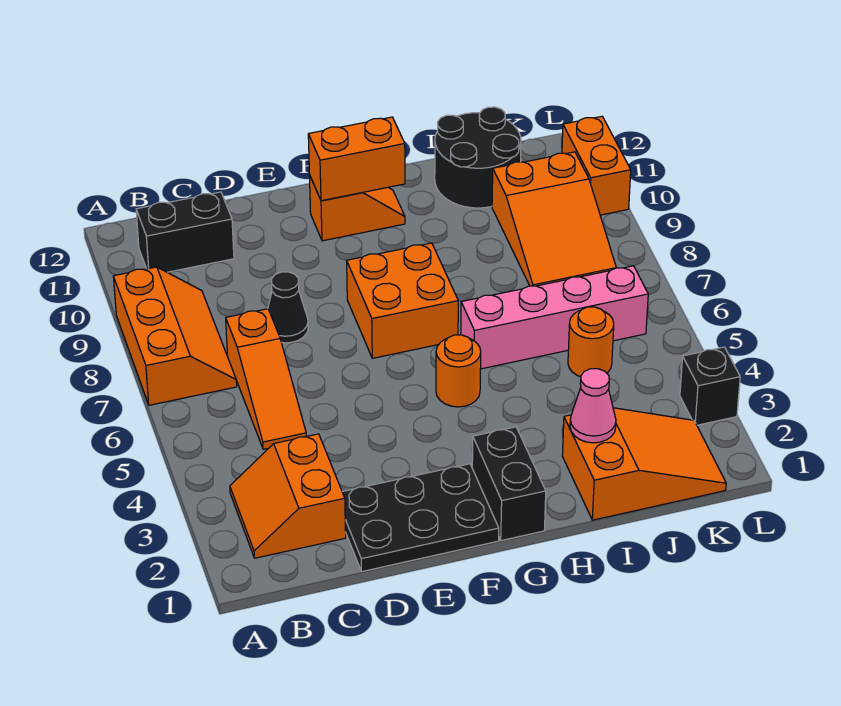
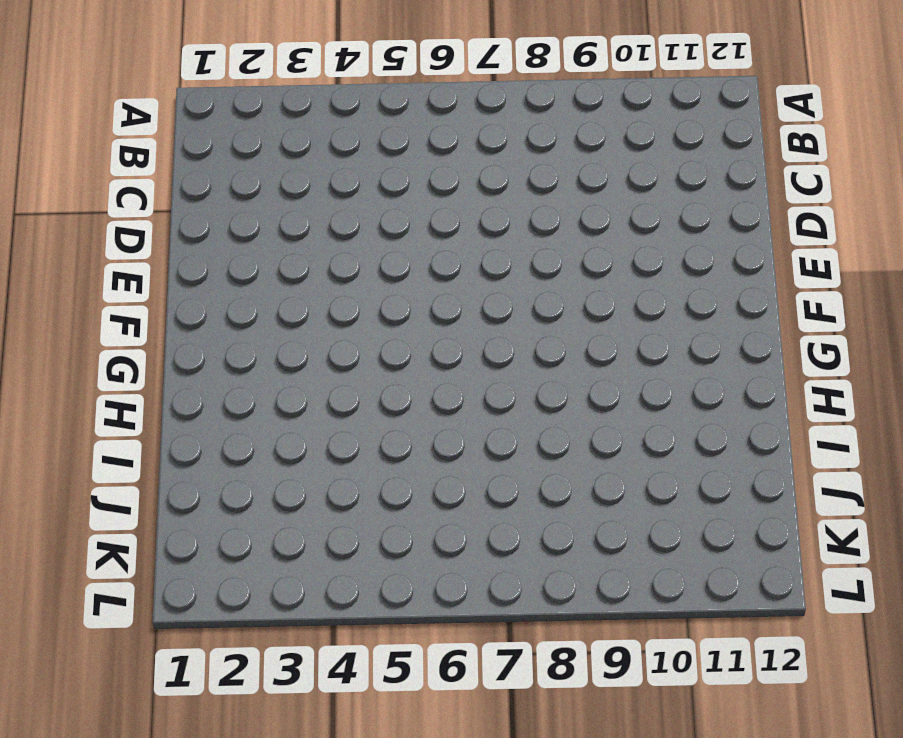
none -> orange slope A7:B9 level 1 top A
none -> orange slope B2:C3 level 1 top C
none -> black brick B11:C11 level 1

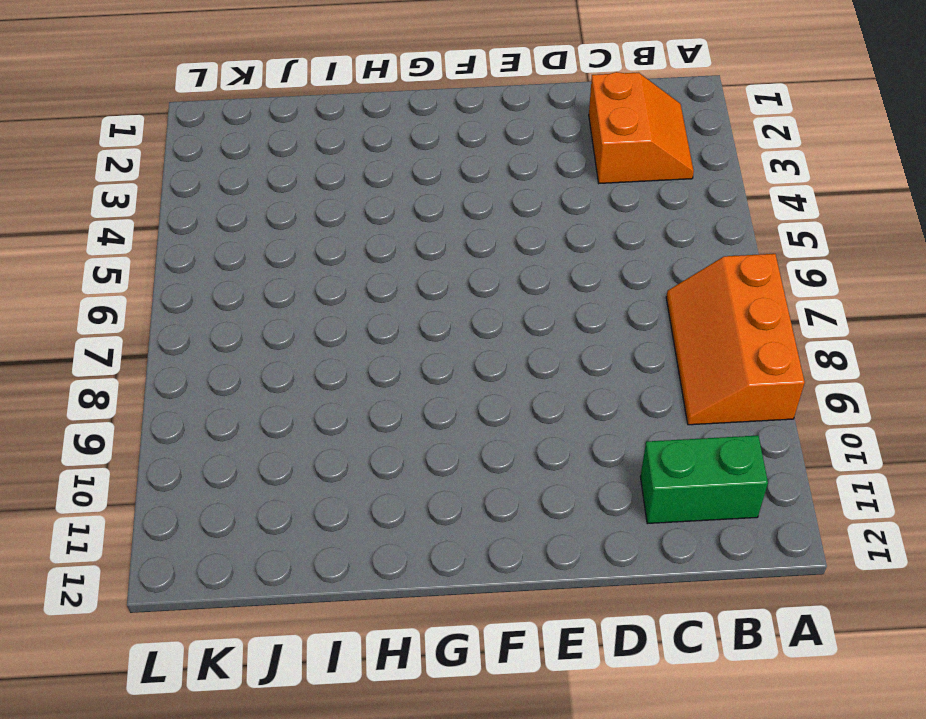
green brick B11:C11 level 1 -> black brick B11:C11 level 1
none -> orange slope C5:C7 level 1 top 7
none -> black plate D1:F2 level 1
none -> black cone D8 level 1

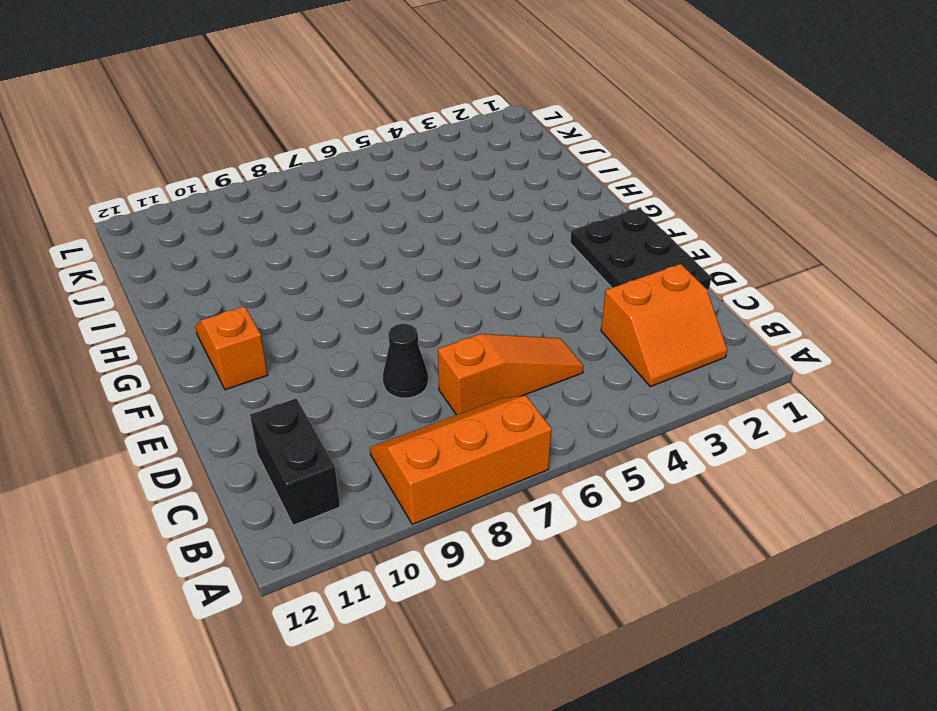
none -> orange brick F7:G8 level 1
none -> black brick G1:G2 level 1
none -> orange round brick G5 level 1

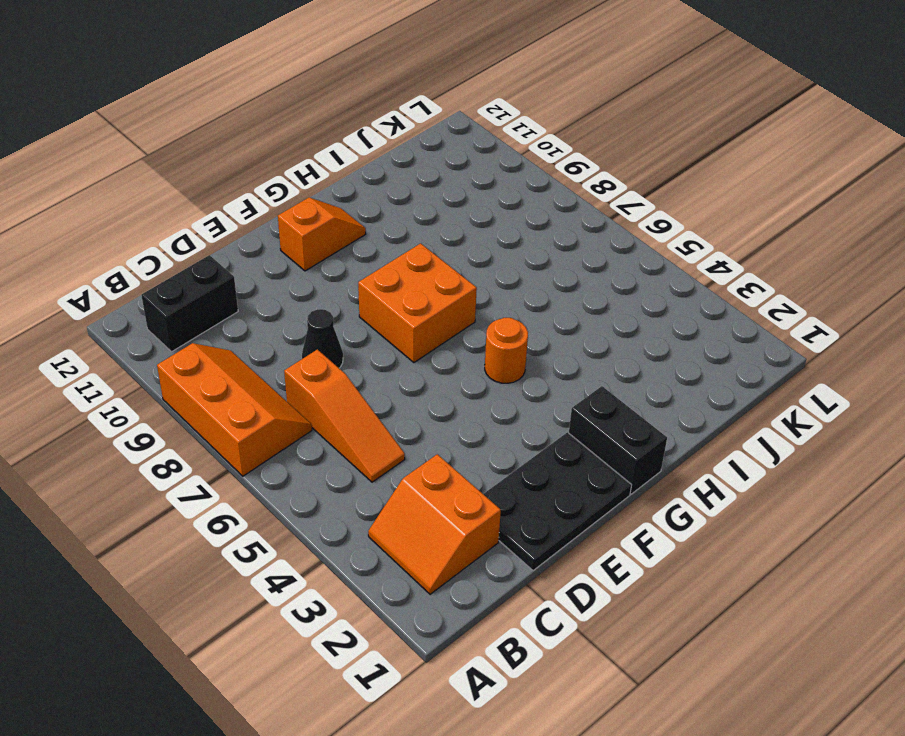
none -> pink brick H6:K6 level 1
none -> orange slope I1:K2 level 1 top I
none -> black round brick I11:J12 level 1

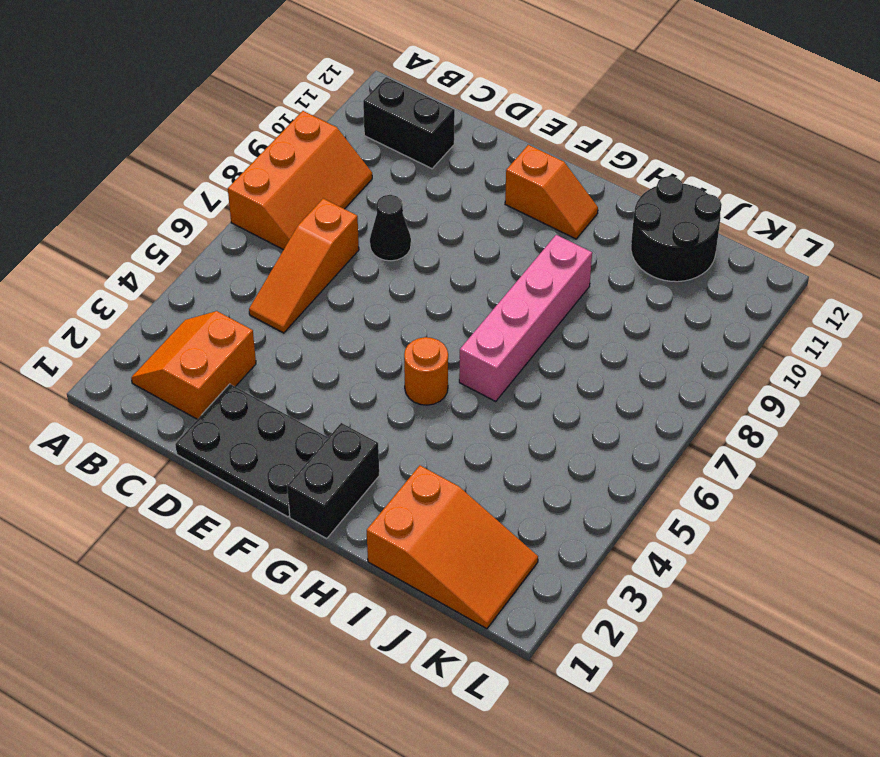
pink brick H6:H9 level 1 -> pink brick H6:K6 level 1
none -> orange brick F7:G8 level 1
none -> orange round brick J5 level 1
none -> orange slope J8:K10 level 1 top 10

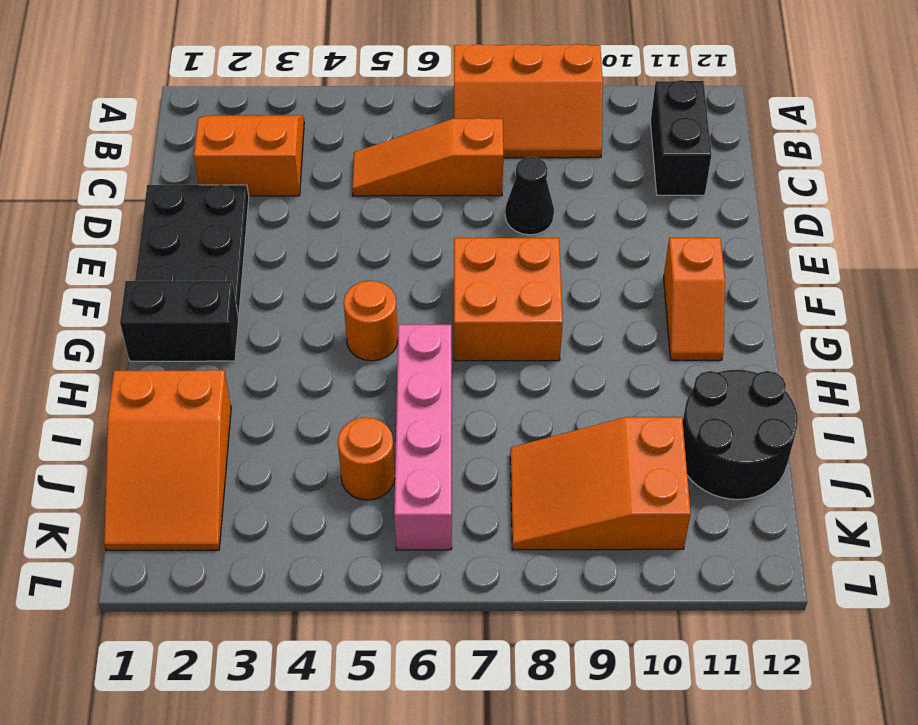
none -> black brick L3 level 1
none -> orange brick L10:L11 level 1
none -> orange brick F11:G11 level 2

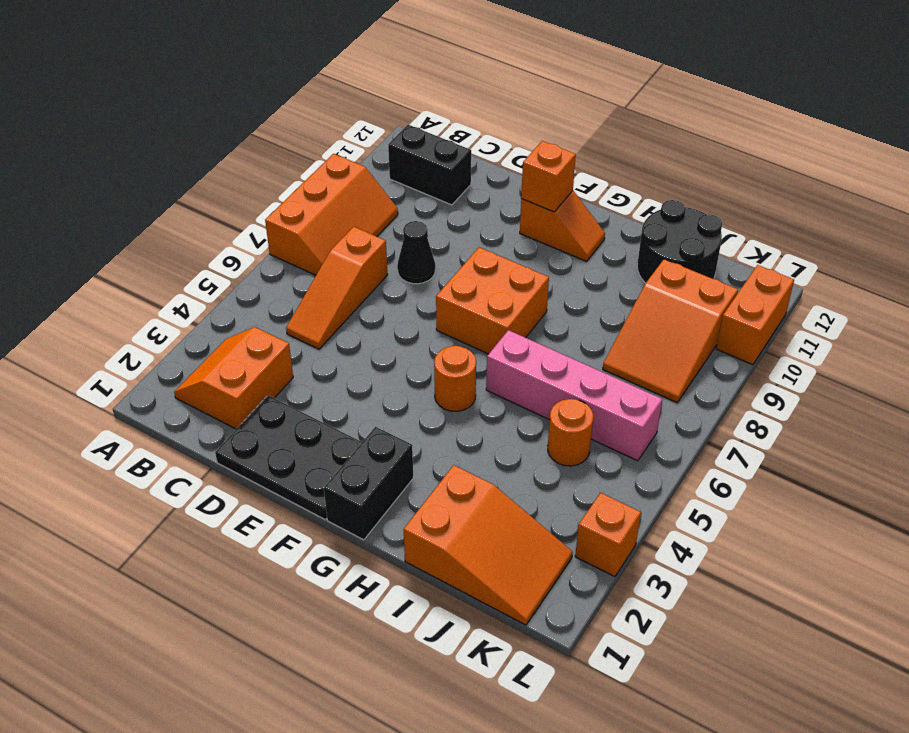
orange brick F11 level 2 -> orange brick F11:G11 level 2
orange brick L3 level 1 -> black brick L3 level 1
none -> pink cone I2 level 2

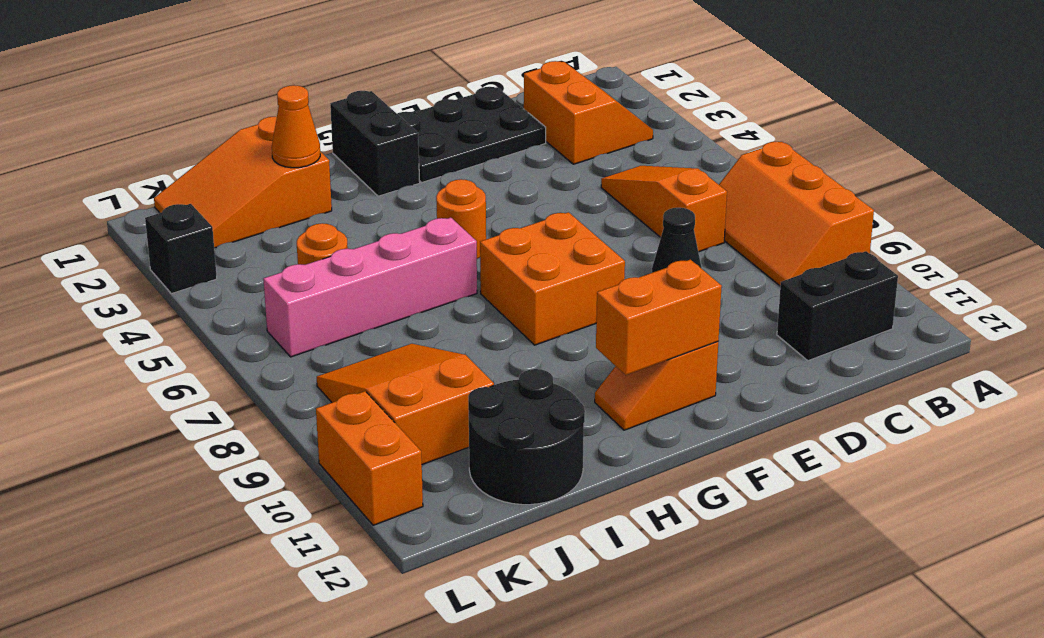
orange cone I2 level 2 -> pink cone I2 level 2

